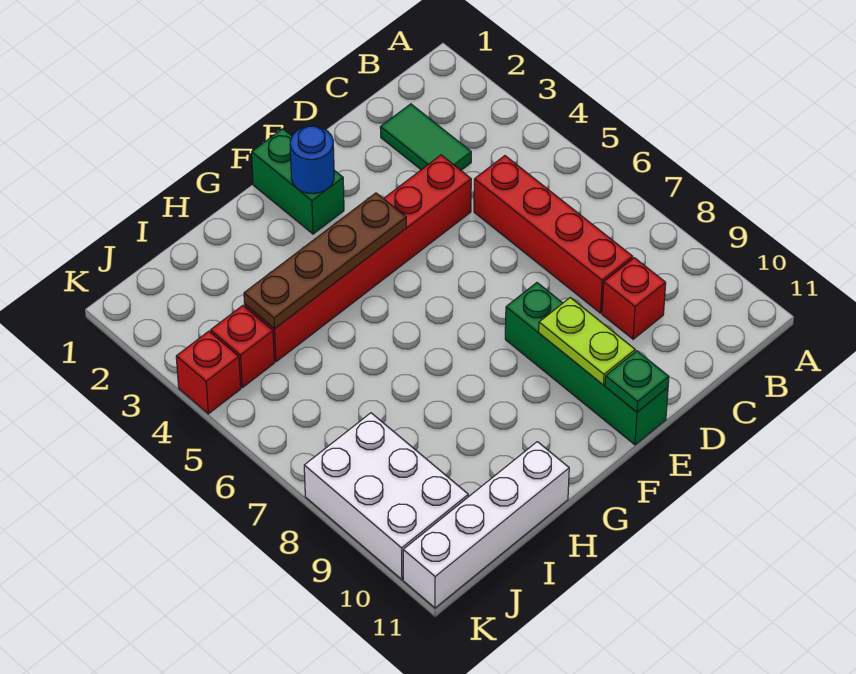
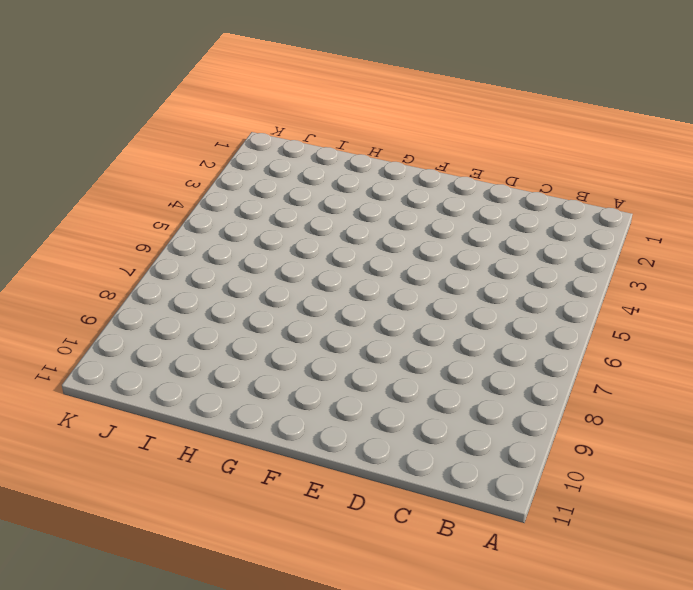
none -> green tile C2:C3 level 1
none -> red brick C5:C8 level 1
none -> red brick C9 level 1

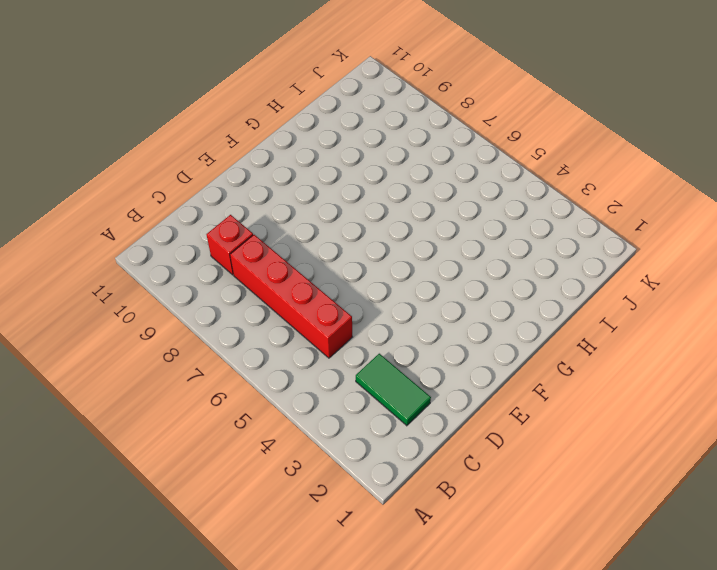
none -> red brick D4:I4 level 1
none -> green brick E8:E11 level 1
none -> green brick F1:F2 level 1

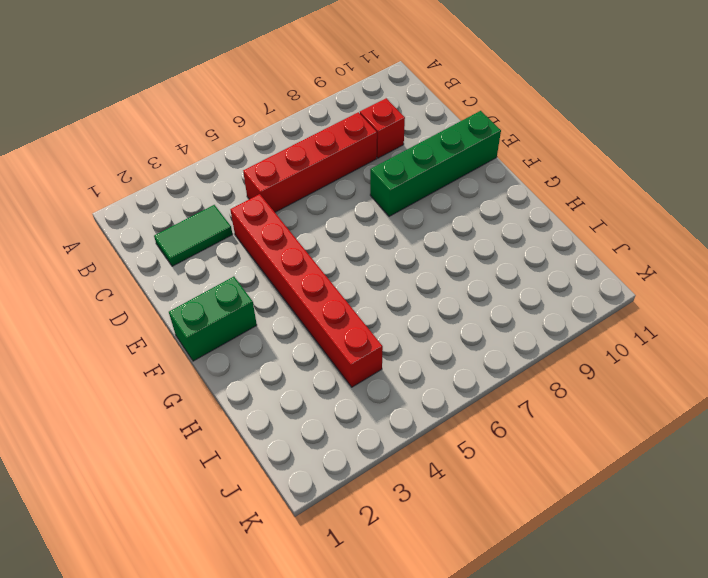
none -> white brick H11:K11 level 1
none -> red brick J4 level 1
none -> white brick J8:K10 level 1

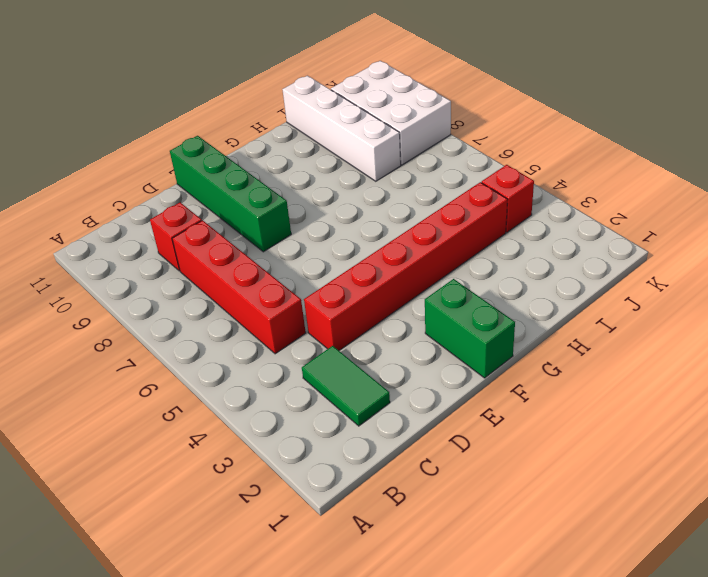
white brick I8:I11 level 1 -> white brick H11:K11 level 1
none -> red brick K4 level 1
none -> lime plate E9:E10 level 2
none -> green plate E11 level 2

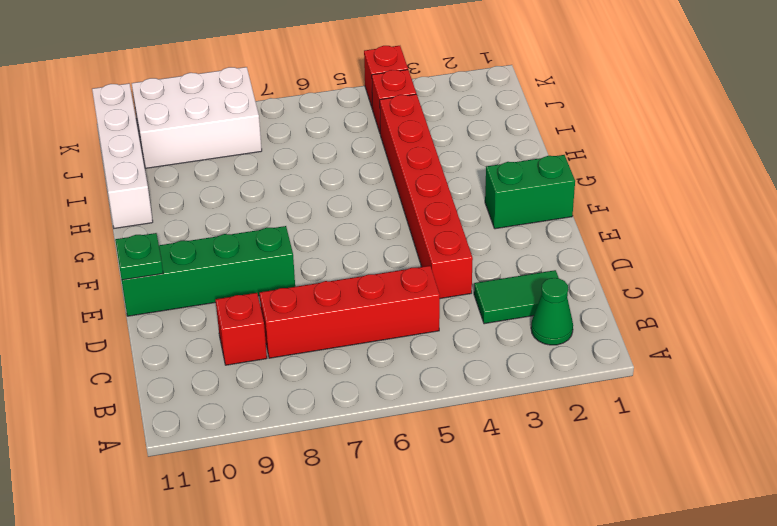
green cone B2 level 1 -> none
none -> lime plate E9:E10 level 2
none -> blue round brick F2 level 2
none -> brown plate F4:I4 level 2

